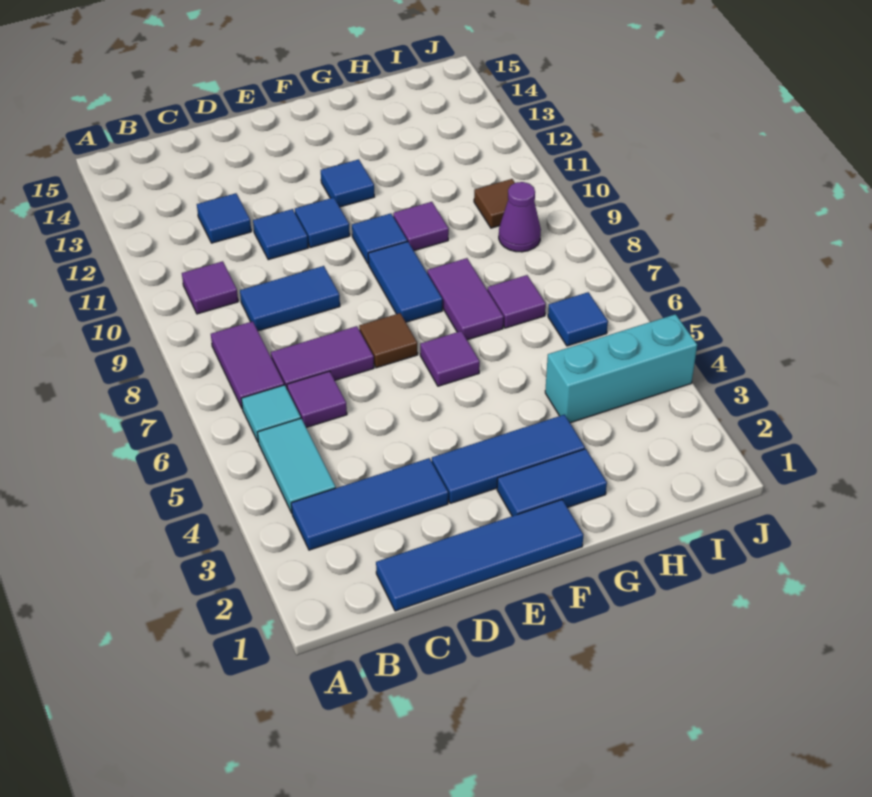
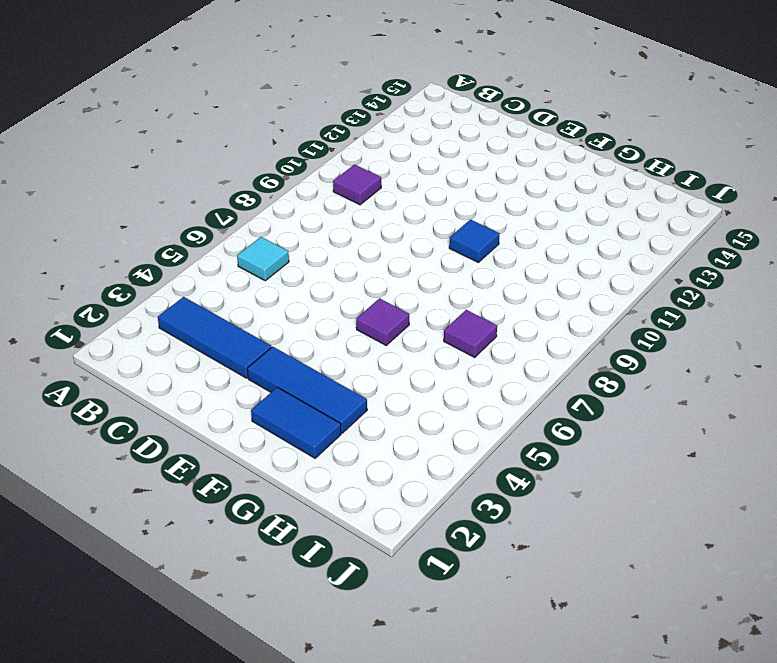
none -> cyan tile B4:B5 level 1
none -> purple tile B7:B8 level 1
none -> blue tile C1:F1 level 1

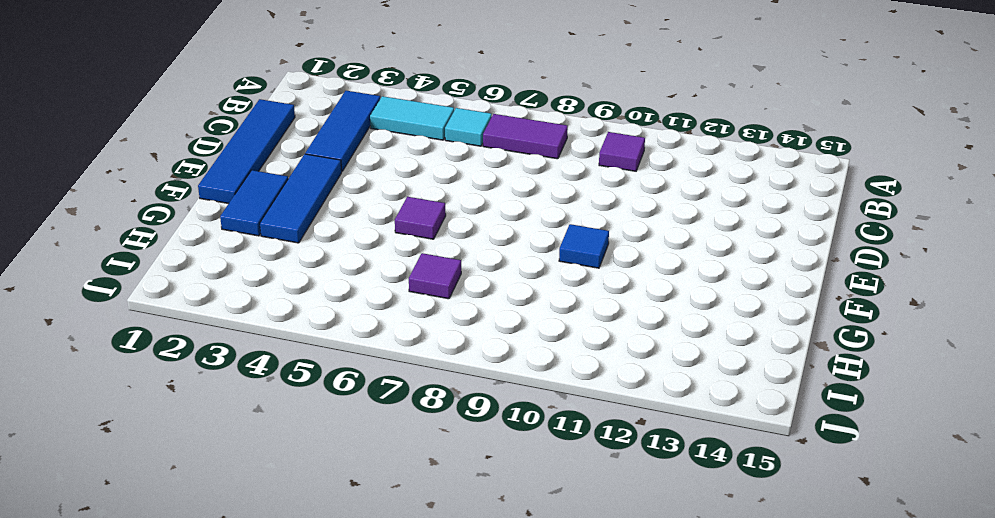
none -> purple tile C6 level 1
none -> purple tile C7:D7 level 1
none -> blue tile C9:D9 level 1

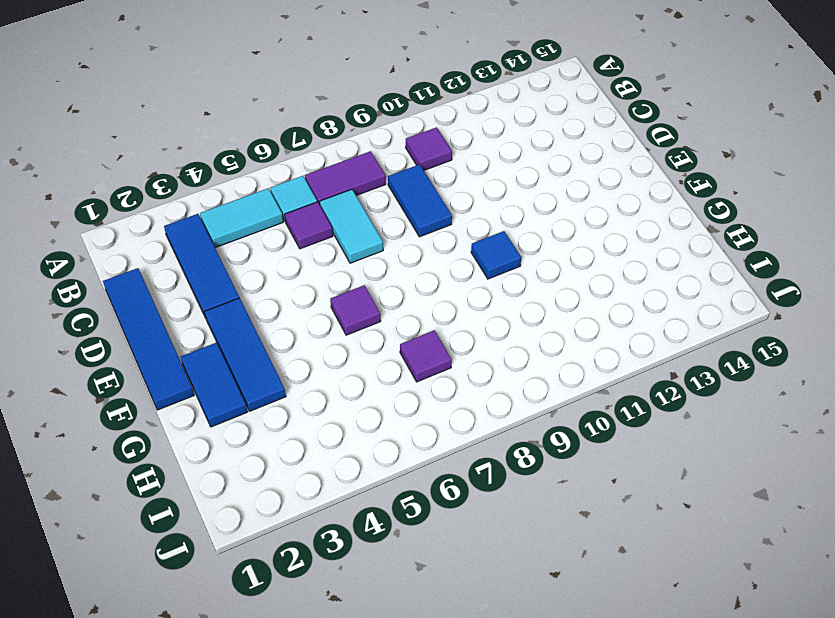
cyan tile C7:D7 level 1 -> purple tile C7:D7 level 1
none -> blue tile C12 level 1
none -> blue tile D11 level 1
none -> brown tile E7 level 1

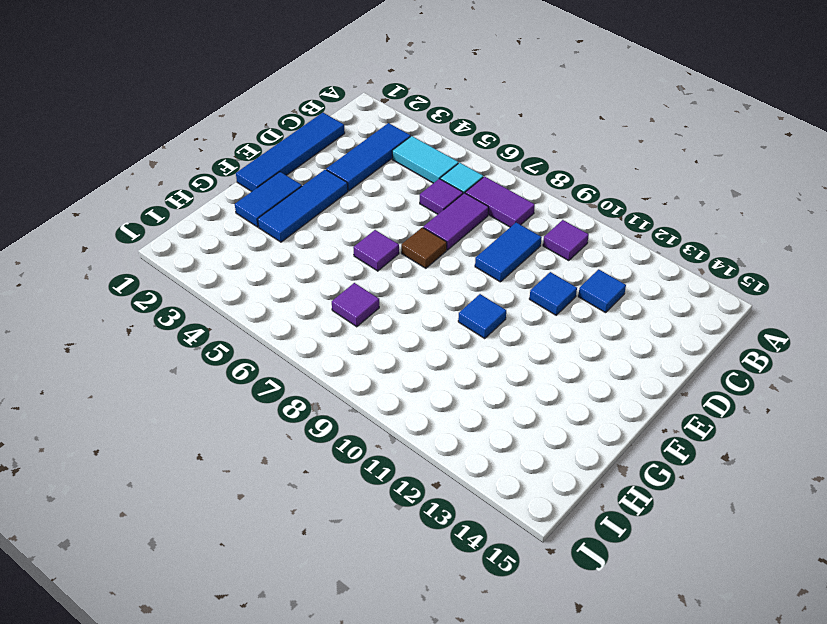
none -> blue tile E11 level 1
none -> blue tile F8:F9 level 1
none -> blue tile F12 level 1

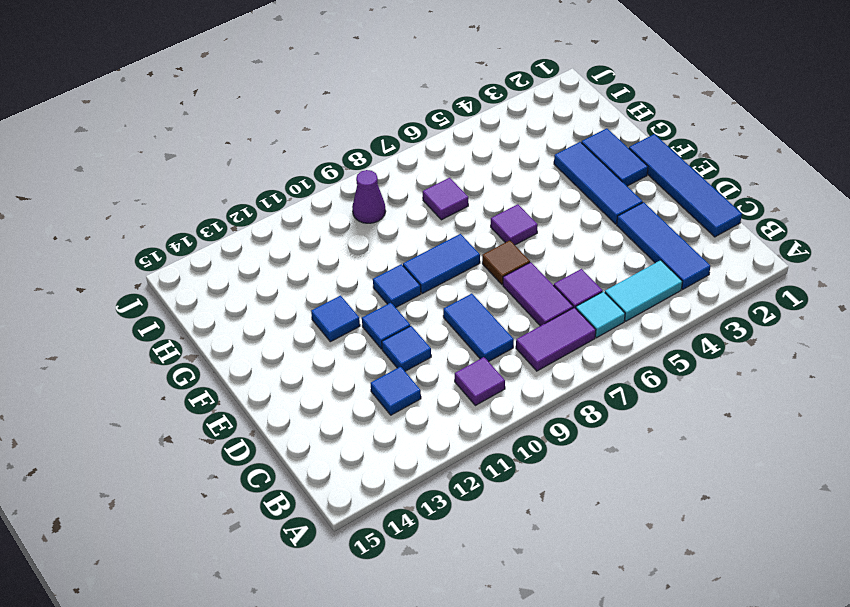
none -> purple tile G7:G8 level 1
none -> purple tile G10 level 1
none -> cyan brick H4:J4 level 1

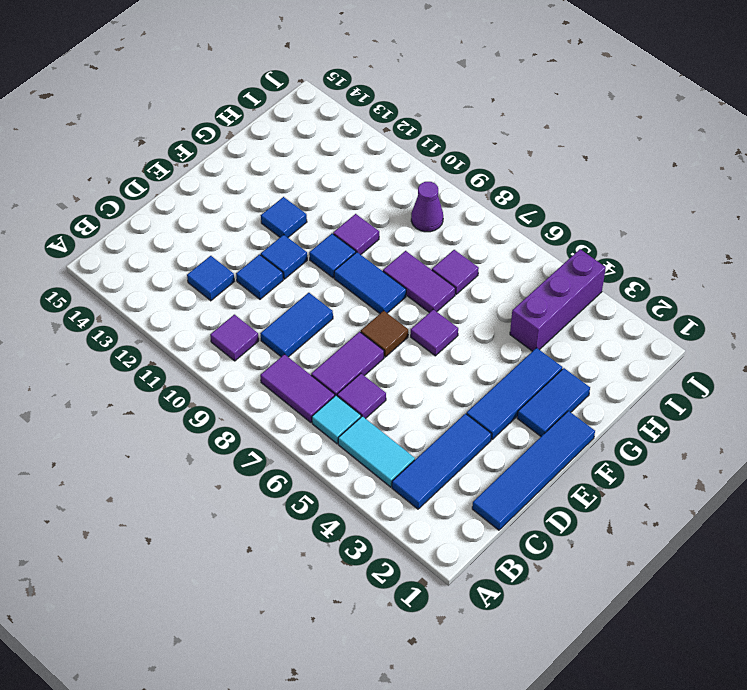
purple brick H4:J4 level 1 -> cyan brick H4:J4 level 1
none -> blue tile I6 level 1
none -> brown tile I10 level 1

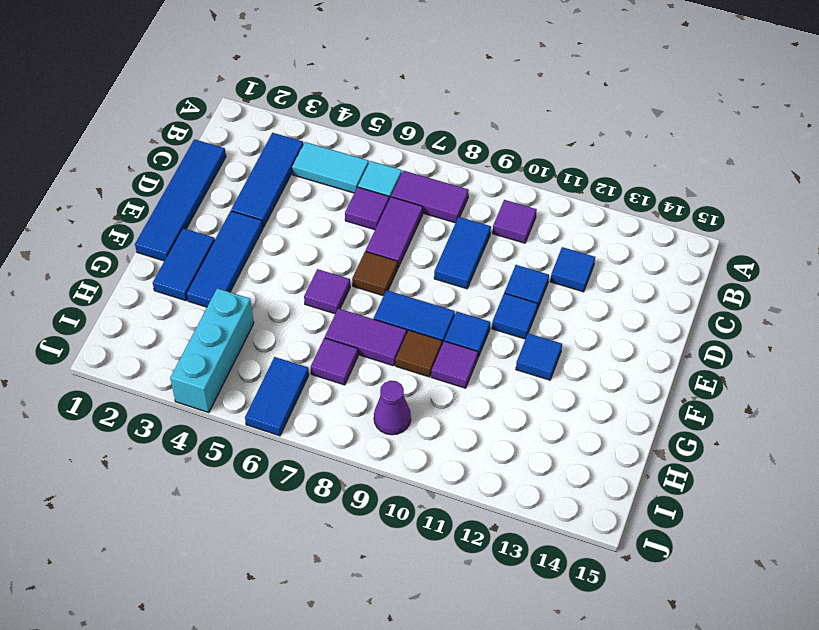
brown tile G9 level 1 -> brown tile I10 level 1
blue tile I6:J6 level 1 -> blue tile I6 level 1

